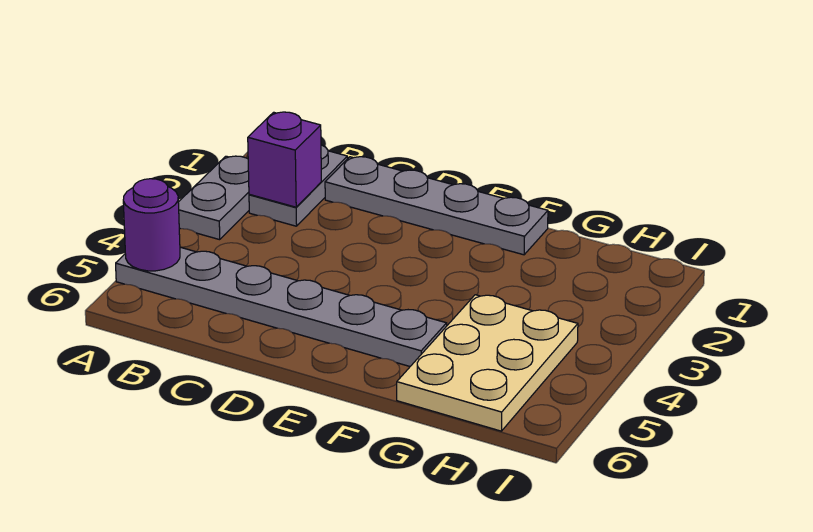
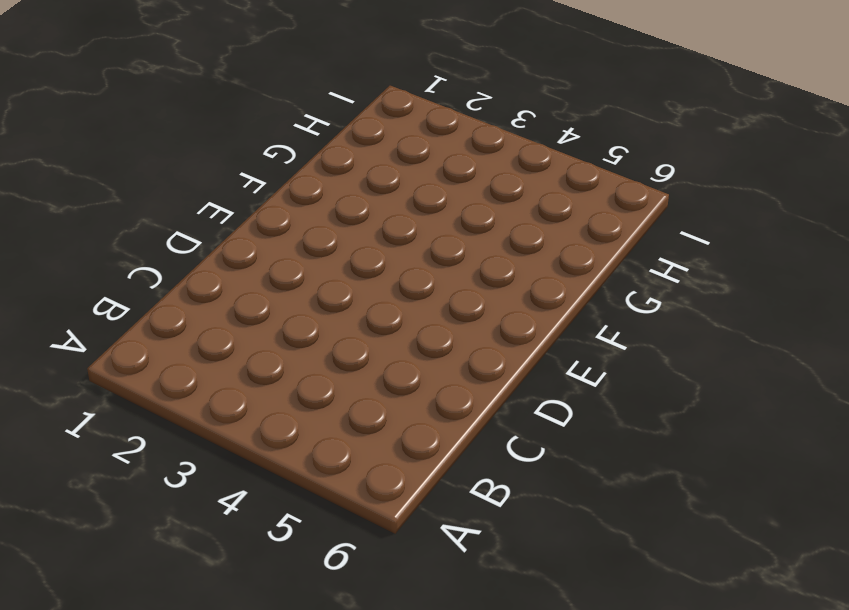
none -> grey plate A2:A3 level 1
none -> grey plate A5:F5 level 1

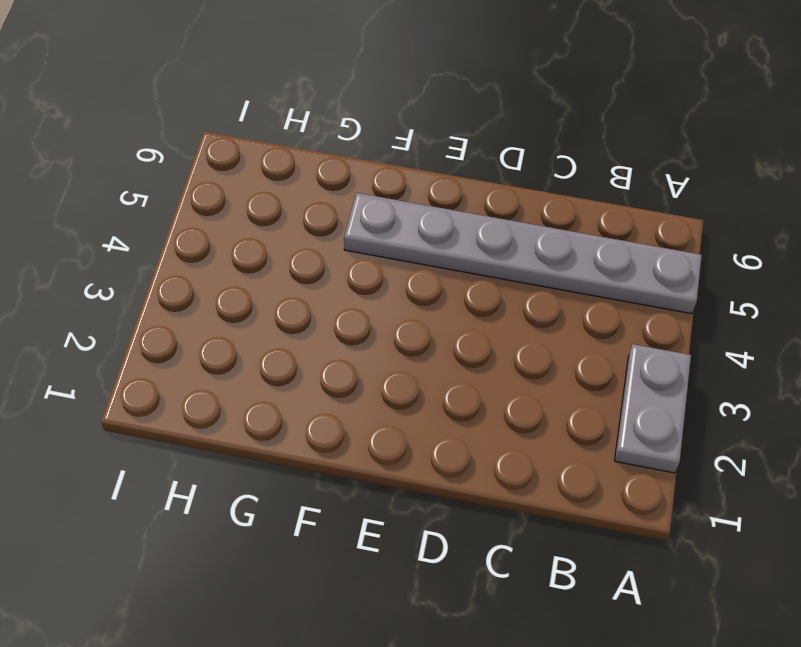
none -> grey plate B1:B2 level 1
none -> grey plate C1:F1 level 1

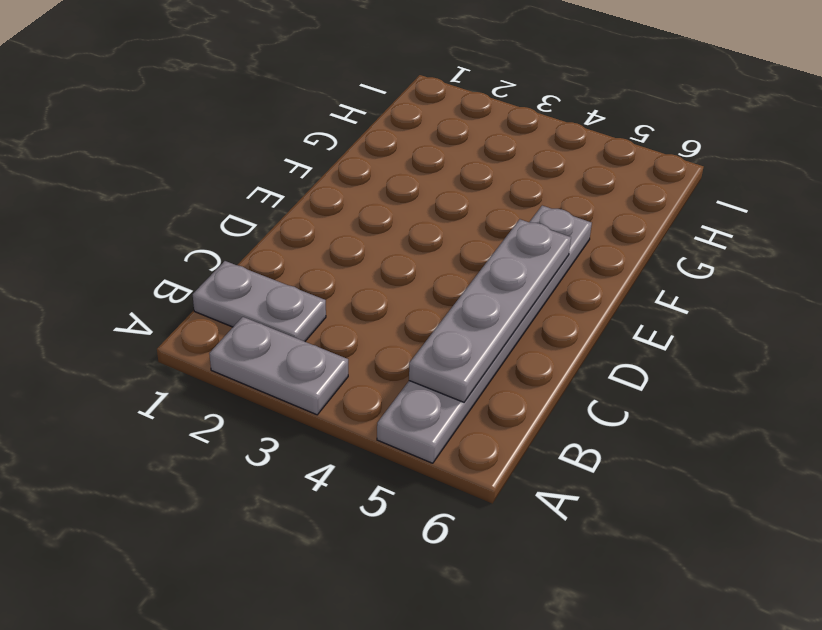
grey plate B5:E5 level 2 -> grey plate C1:F1 level 1
none -> tan plate G4:H6 level 1
none -> purple round brick A5 level 2

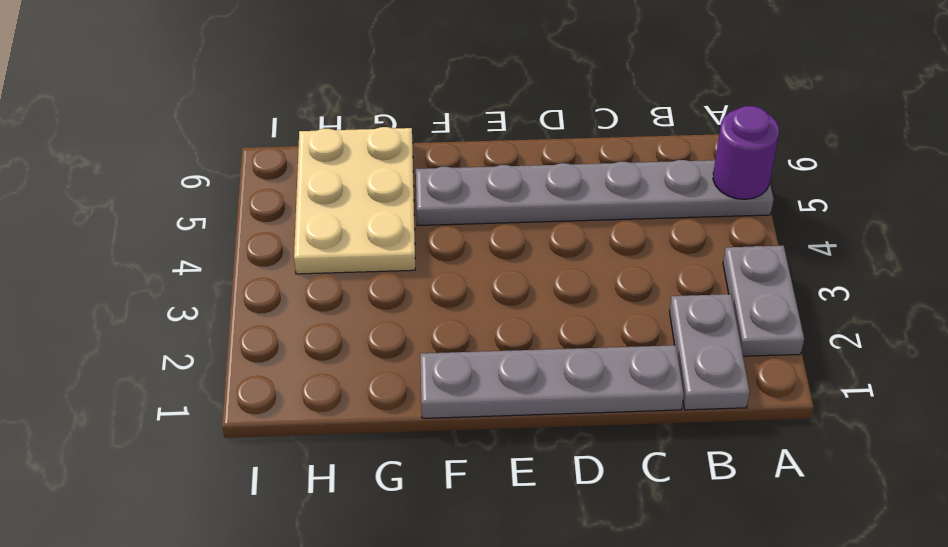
none -> purple brick B2 level 2

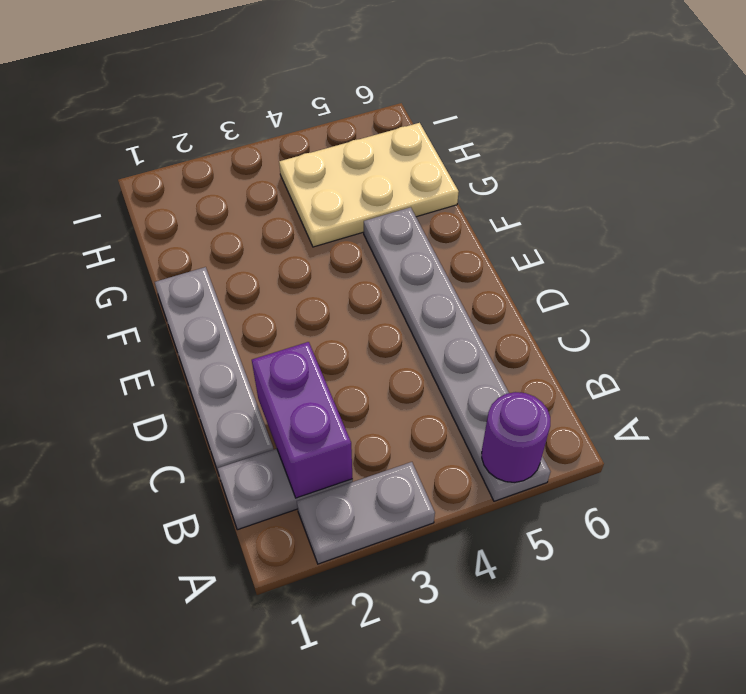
purple brick B2:C2 level 2 -> purple brick B2 level 2

